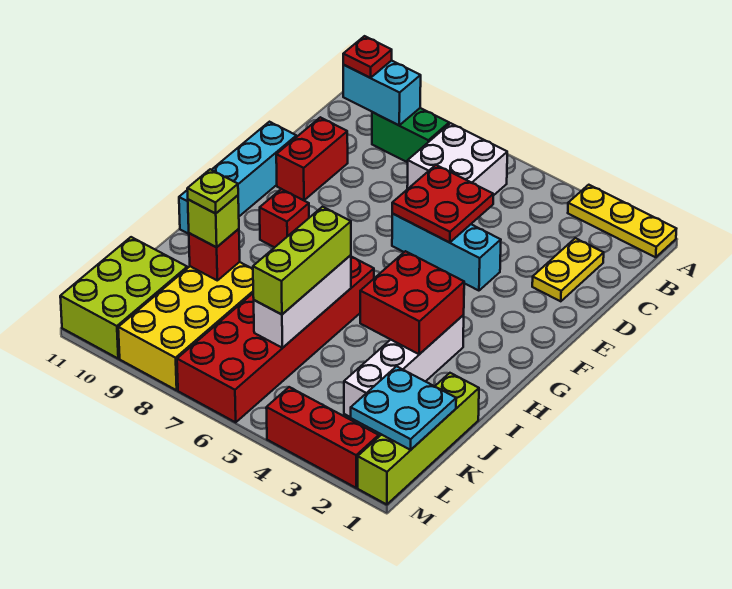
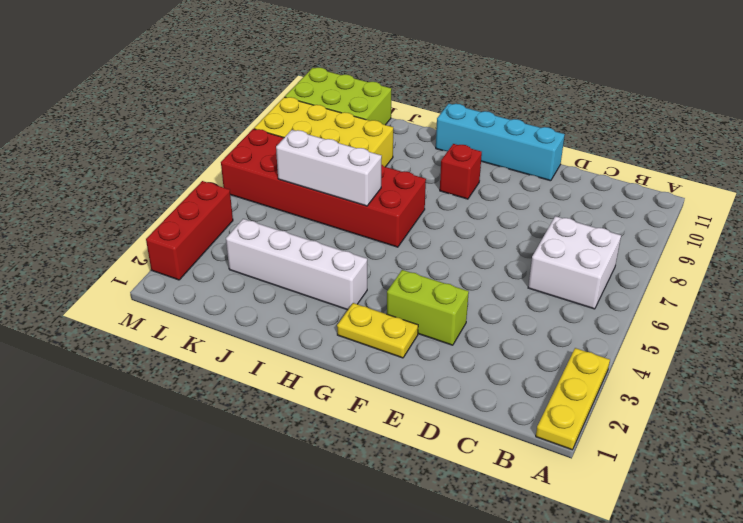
lime brick E3:F3 level 1 -> none
yellow plate F2:G2 level 1 -> yellow plate C2:D2 level 1
none -> green brick B8:B9 level 1
none -> red brick D10:E10 level 1
none -> cyan brick E4:E6 level 1

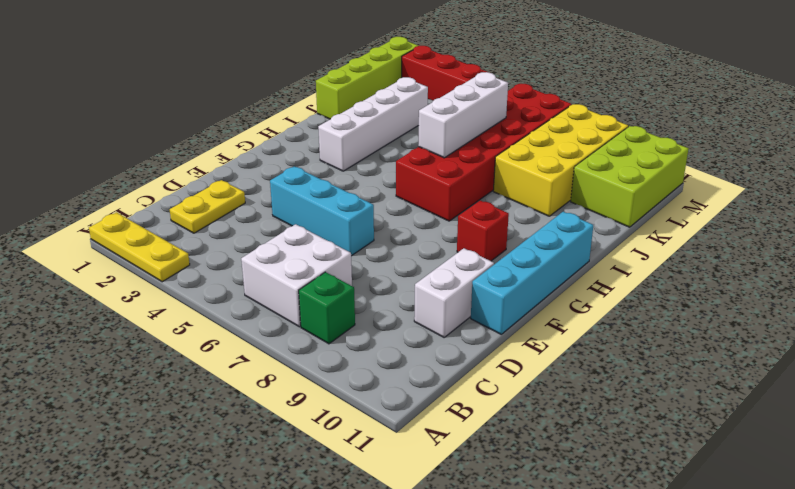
green brick B8 level 1 -> green brick B8:B9 level 1
white brick D10:E10 level 1 -> red brick D10:E10 level 1
none -> cyan brick B9:B10 level 2
none -> red plate D5:E6 level 2
none -> red brick H3:I4 level 2

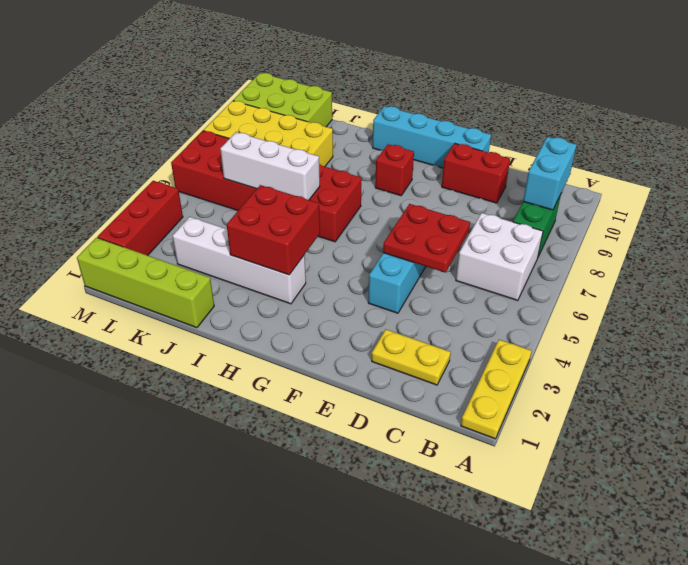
none -> red brick J9 level 2
none -> cyan plate K1:L2 level 2
none -> red plate B10 level 3

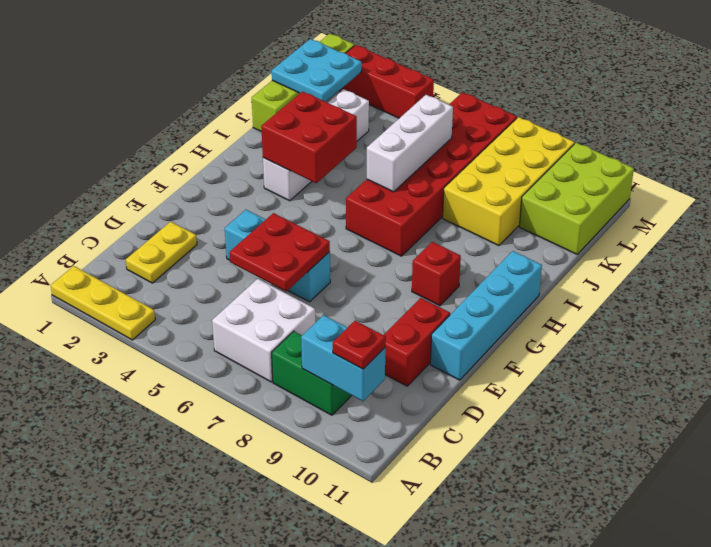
none -> red brick J9 level 2
none -> lime brick I6:K6 level 3
none -> lime brick J9 level 3

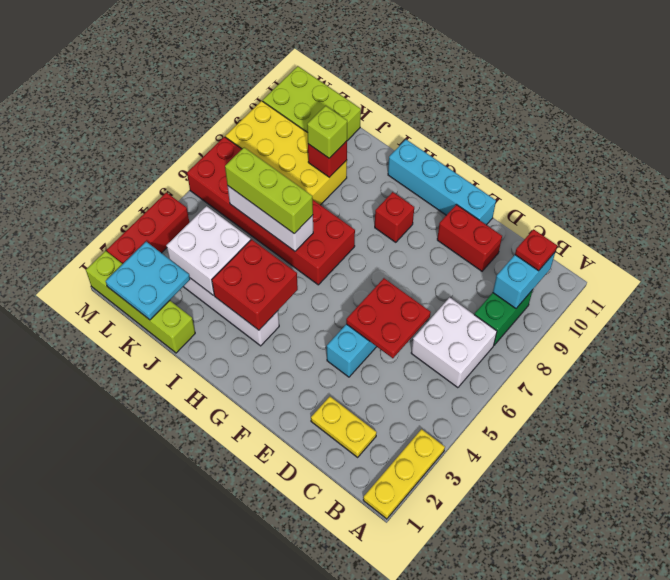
white brick J3:K4 level 2 -> none
none -> lime plate J9 level 4

